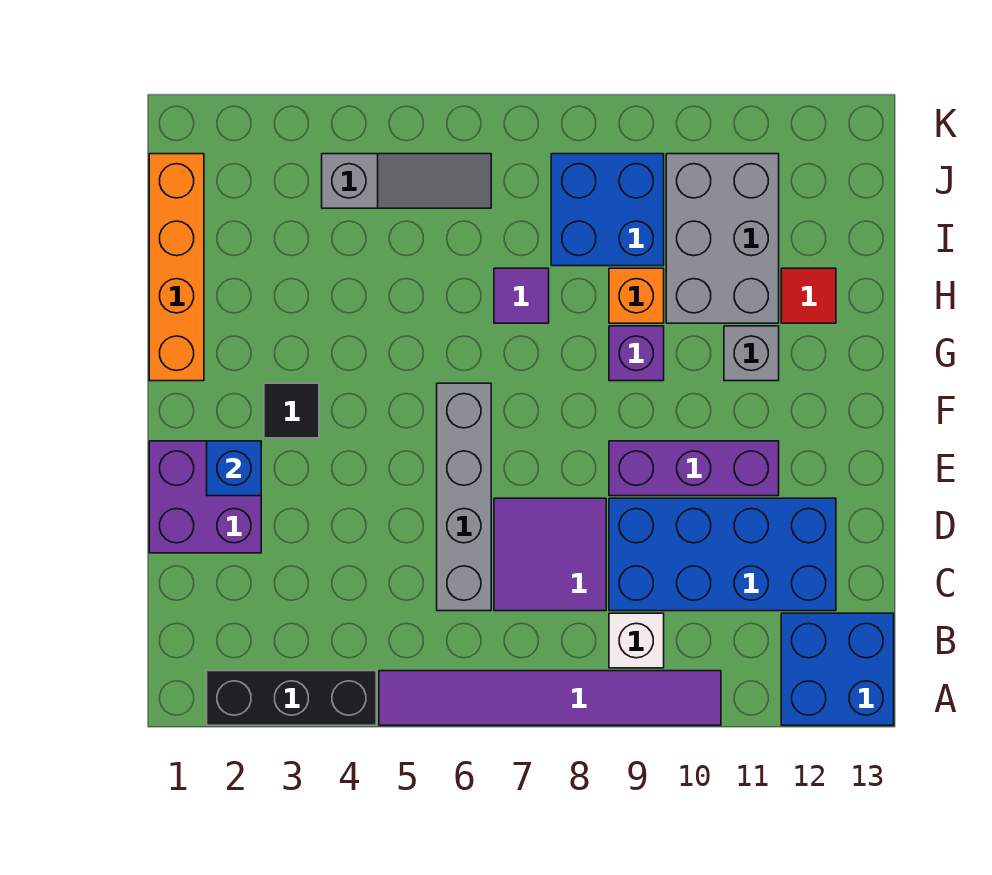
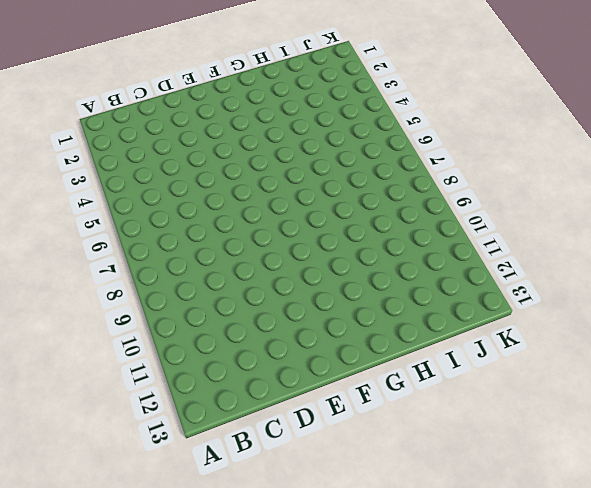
none -> black brick A2:A4 level 1
none -> purple tile A5:A10 level 1
none -> blue brick A12:B13 level 1

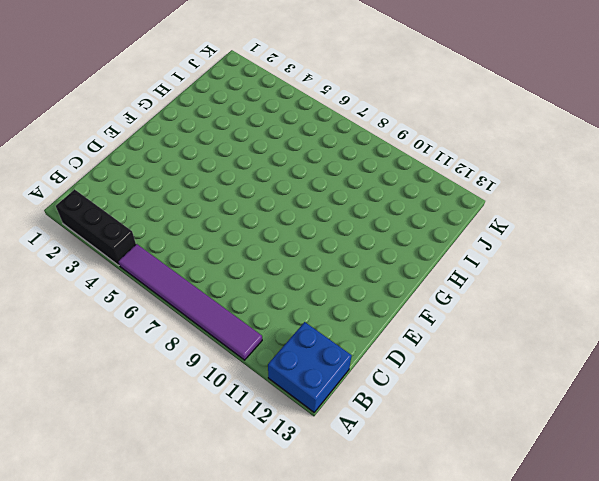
none -> white brick B9 level 1
none -> grey brick C6:F6 level 1
none -> purple tile C7:D8 level 1

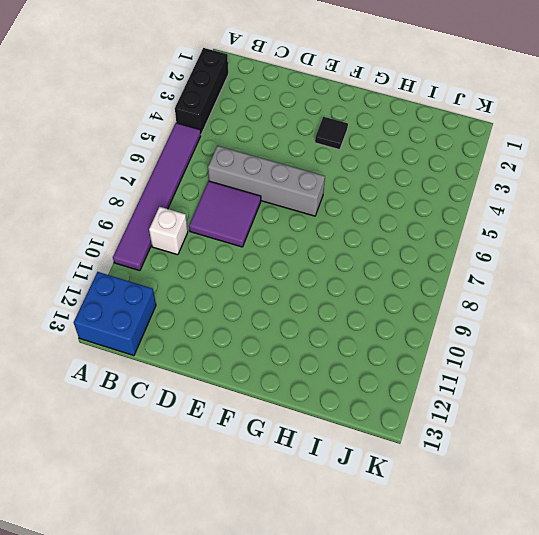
none -> blue brick C9:D12 level 1
none -> purple brick D1:E2 level 1
none -> purple brick E9:E11 level 1

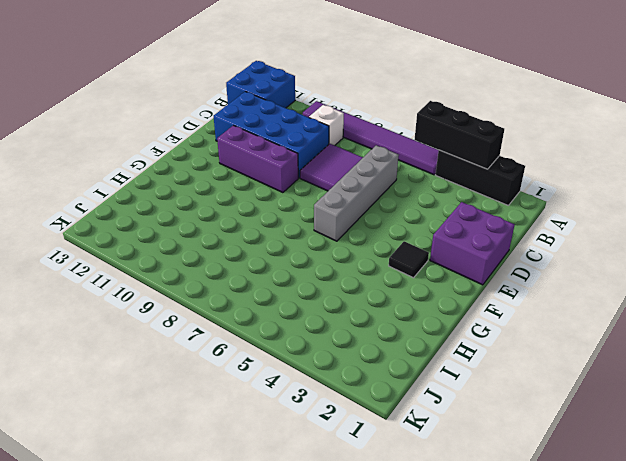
black brick A3:A5 level 2 -> none
none -> orange brick G1:J1 level 1
none -> purple brick G9 level 1
none -> grey brick G11 level 1

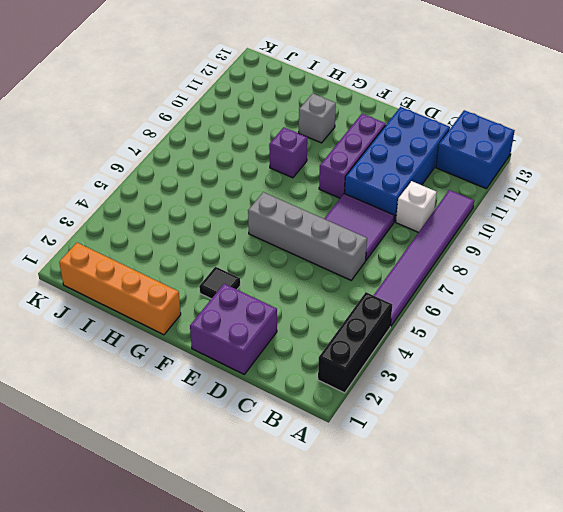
none -> purple tile H7 level 1
none -> orange brick H9 level 1
none -> grey brick H10:J11 level 1

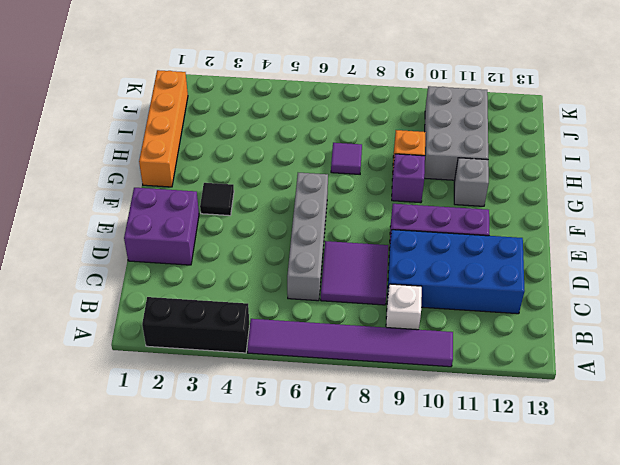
none -> blue brick A12:B13 level 1
none -> red tile H12 level 1
none -> blue brick I8:J9 level 1

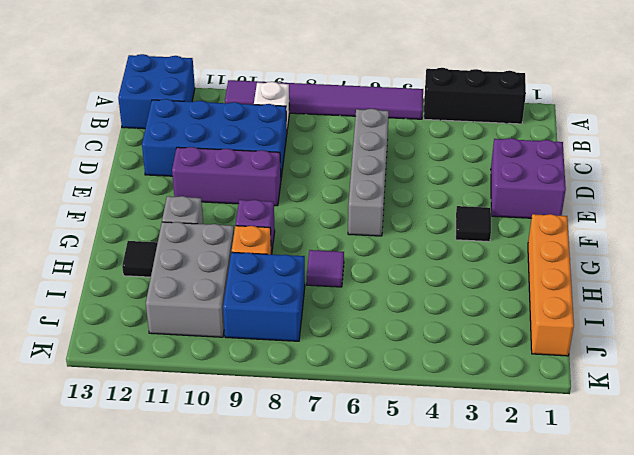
black tile H12 level 1 -> red tile H12 level 1
none -> purple tile C7:D8 level 1
none -> grey slope J4:J6 level 1 top 4
none -> blue brick E2 level 2

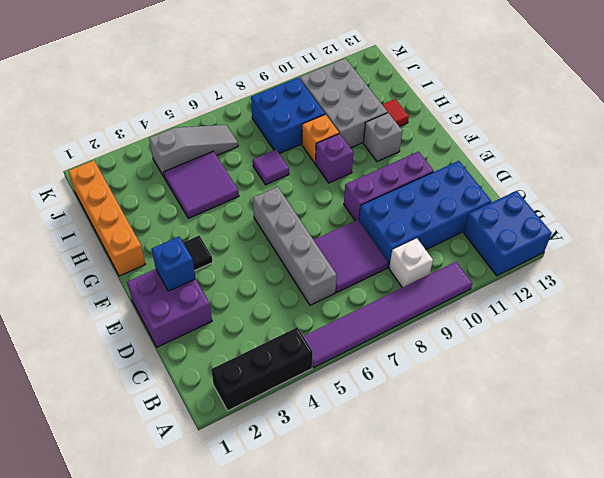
purple tile H4:I5 level 1 -> none

